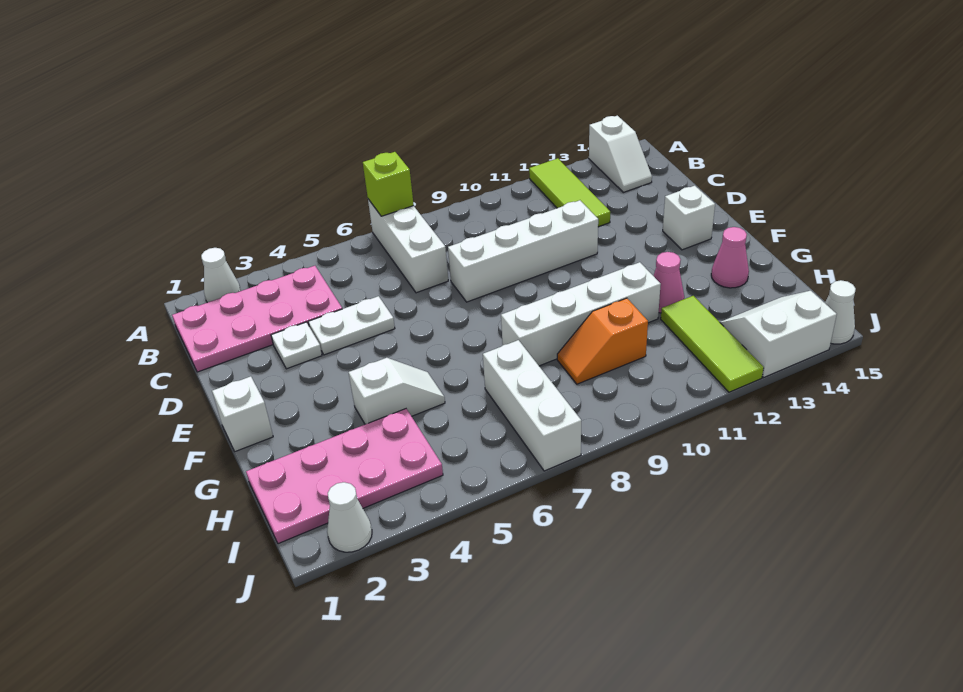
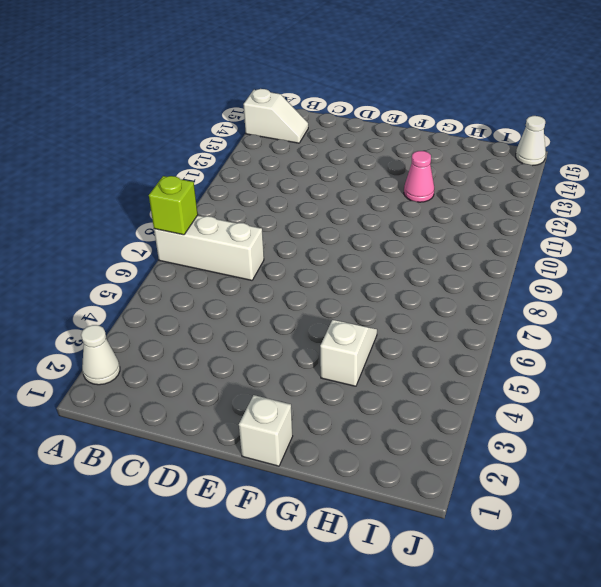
none -> lime tile A12:C12 level 1
none -> pink plate B1:C4 level 1
none -> white plate D3 level 1

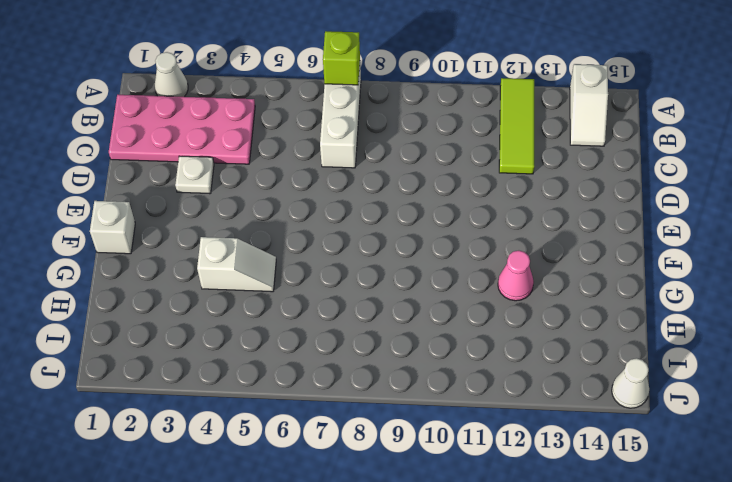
none -> white plate D4:D5 level 1
none -> white brick D8:D11 level 1
none -> white brick E14 level 1

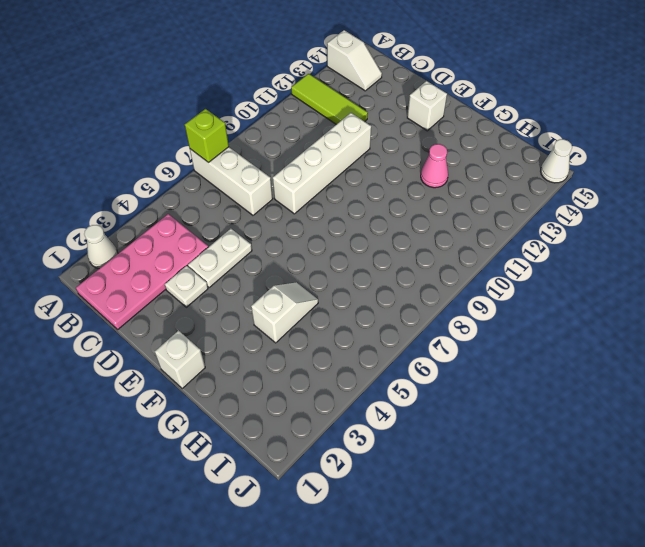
none -> white brick G8:G11 level 1
none -> pink cone G14 level 1
none -> pink plate H1:I4 level 1

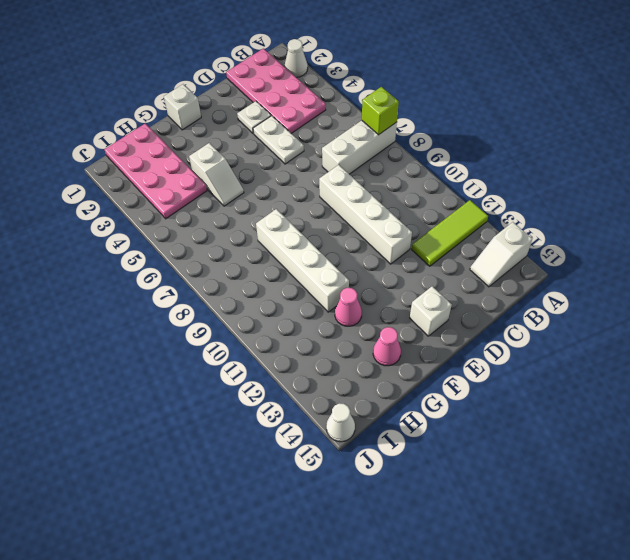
none -> white brick H7:J7 level 1
none -> orange slope H9:H10 level 1 top 10
none -> lime tile H12:J12 level 1

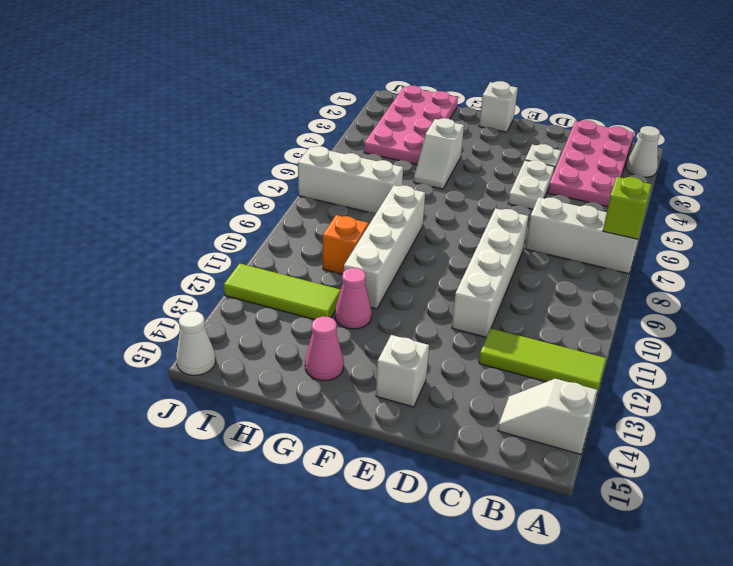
none -> white slope I13:J14 level 1 top J
none -> white cone J2 level 1

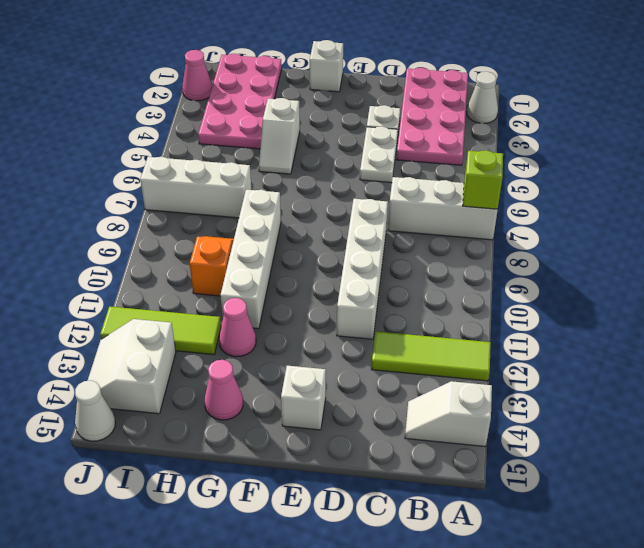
white slope I13:J14 level 1 top I -> white slope I13:J14 level 1 top J
pink cone J2 level 1 -> white cone J2 level 1

